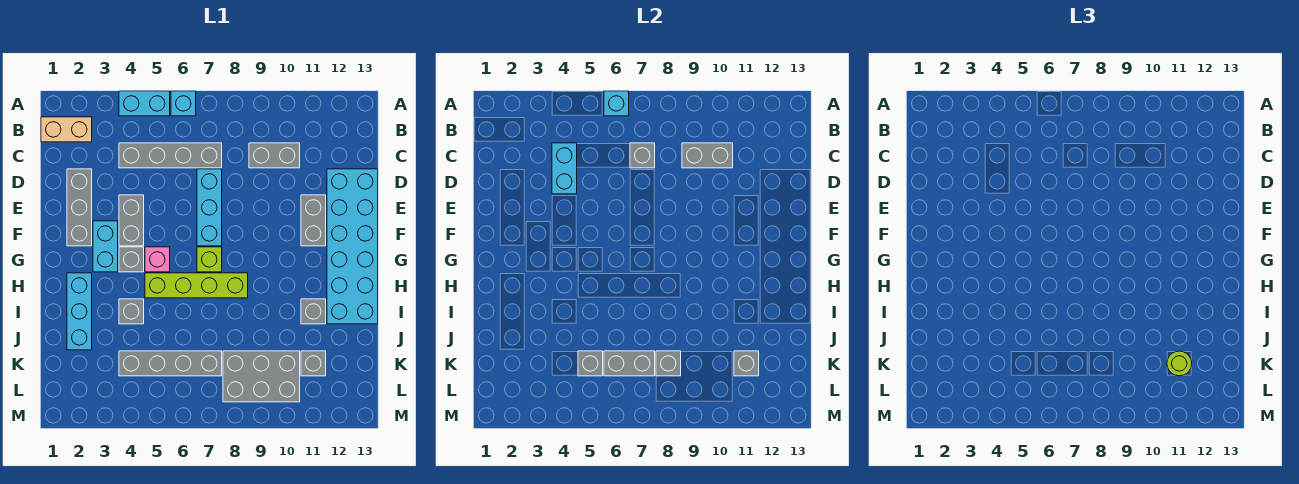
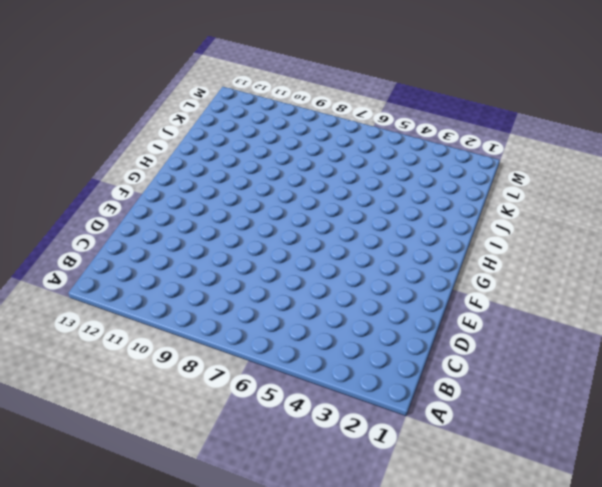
none -> cyan brick A4:A5 level 1
none -> cyan brick A6 level 1
none -> tan brick B1:B2 level 1
none -> grey brick C4:C7 level 1

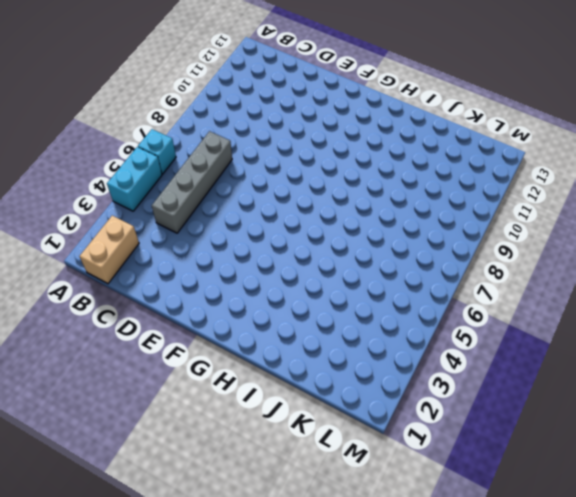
none -> grey brick C9:C10 level 1
none -> grey brick D2:F2 level 1
none -> cyan brick D7:F7 level 1
none -> cyan brick D12:I13 level 1

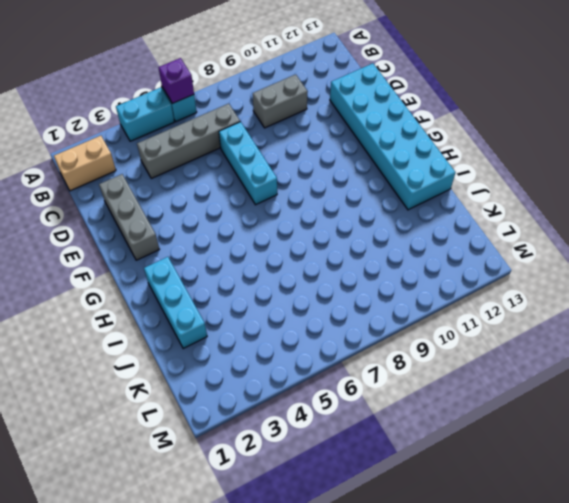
purple brick A6 level 2 -> cyan brick A6 level 2
none -> grey brick E4:F4 level 1
none -> grey brick E11:F11 level 1
none -> cyan brick F3:G3 level 1
none -> grey brick G4 level 1

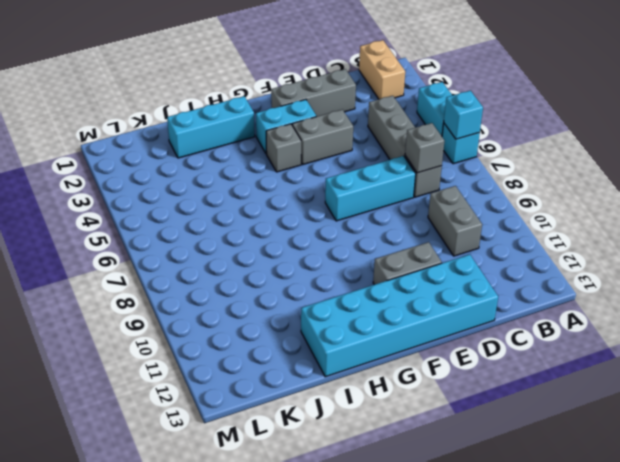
none -> pink brick G5 level 1
none -> lime brick G7 level 1
none -> lime brick H5:H8 level 1
none -> grey brick I4 level 1

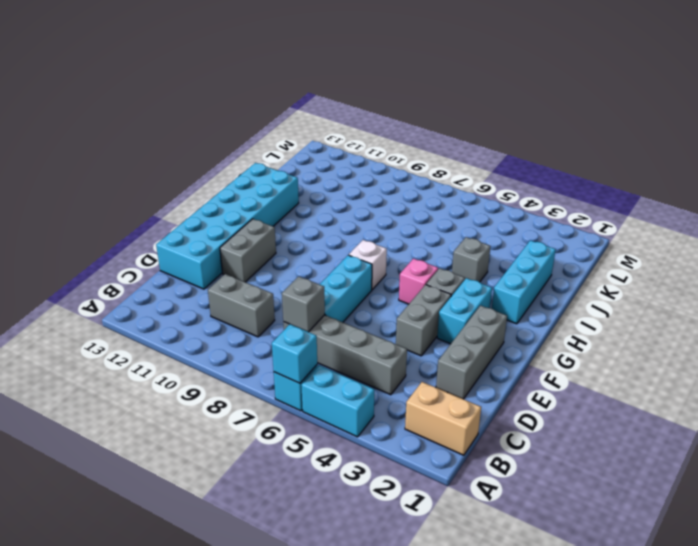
white brick G7 level 1 -> lime brick G7 level 1
none -> lime brick H5:H8 level 1
none -> grey brick I11 level 1
none -> grey brick K4:K7 level 1
none -> grey brick K8:L10 level 1

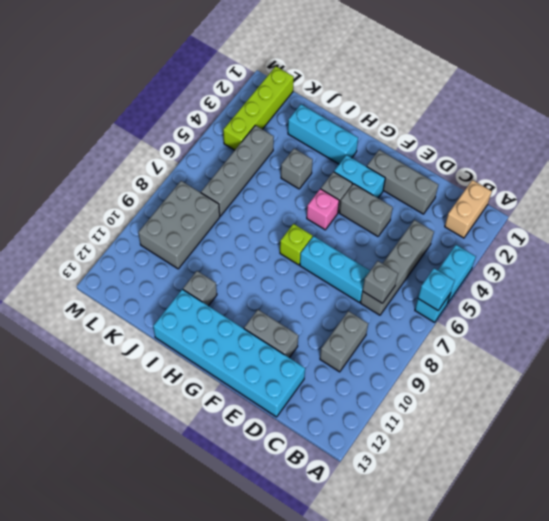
lime brick L1:L4 level 1 -> lime brick H5:H8 level 1
none -> grey brick K11 level 1
none -> cyan brick C4:D4 level 2
none -> grey brick C9:C10 level 2
none -> grey brick K5 level 2

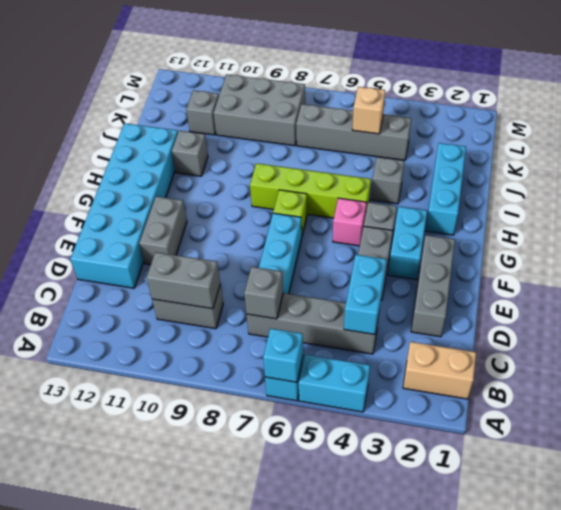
tan brick K5 level 2 -> grey brick K5 level 2
none -> grey brick K6:K7 level 2
none -> grey brick K8 level 2
none -> grey brick K11 level 2
none -> lime round brick K11 level 3

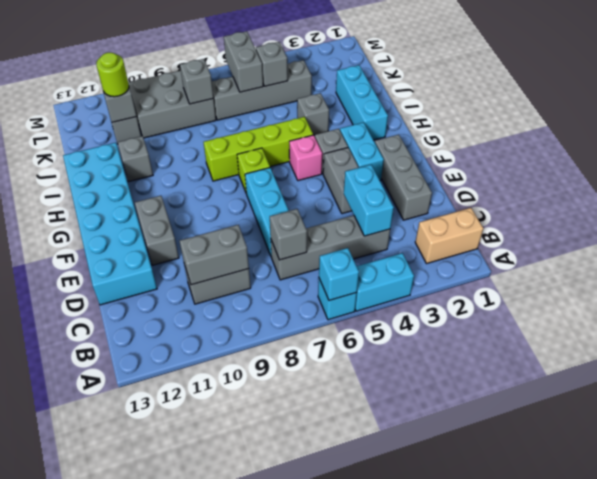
grey brick K6:L6 level 2 -> grey brick K6:K7 level 2

